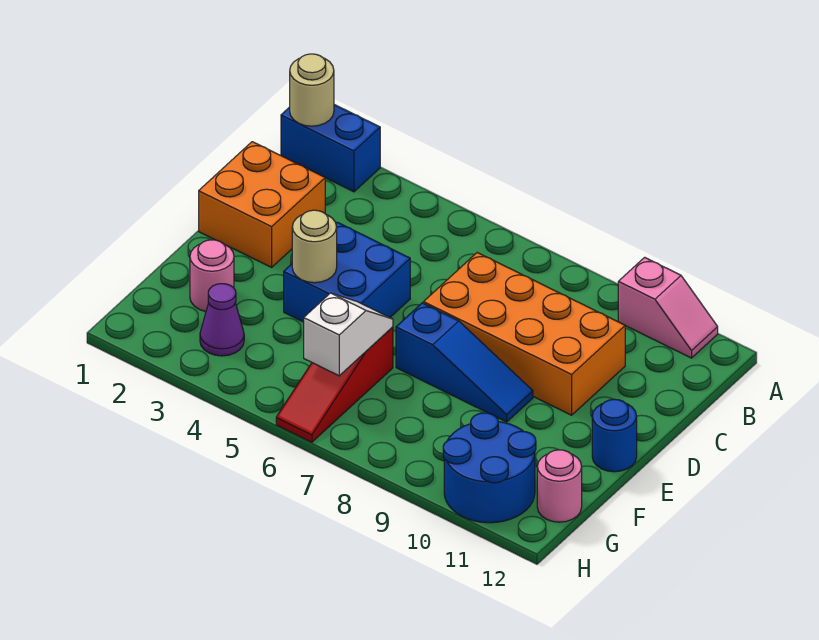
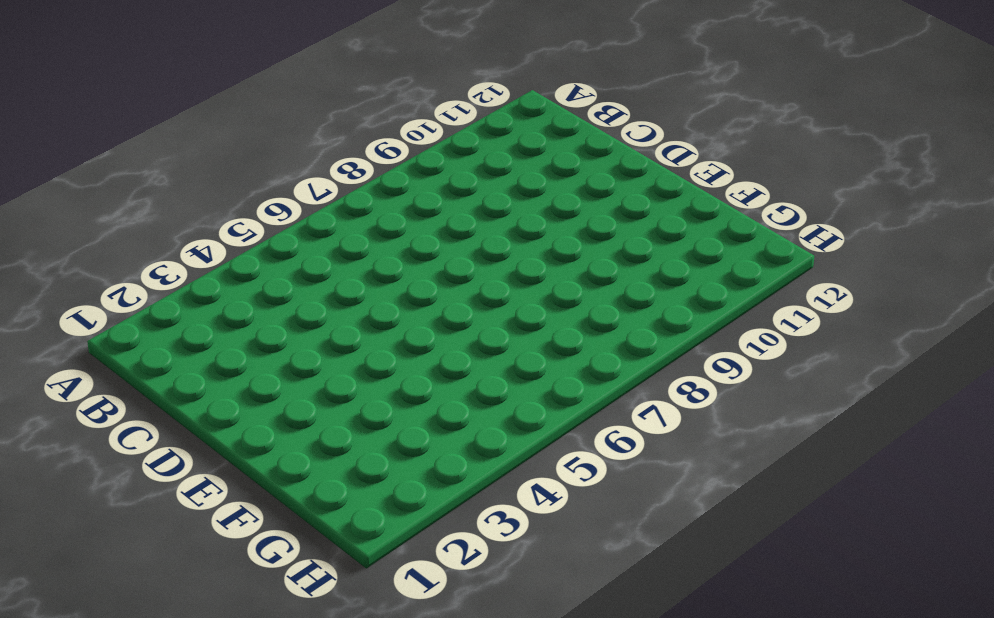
none -> blue brick A1:A2 level 1
none -> pink slope A10:A11 level 1 top 10
none -> orange brick C1:D2 level 1

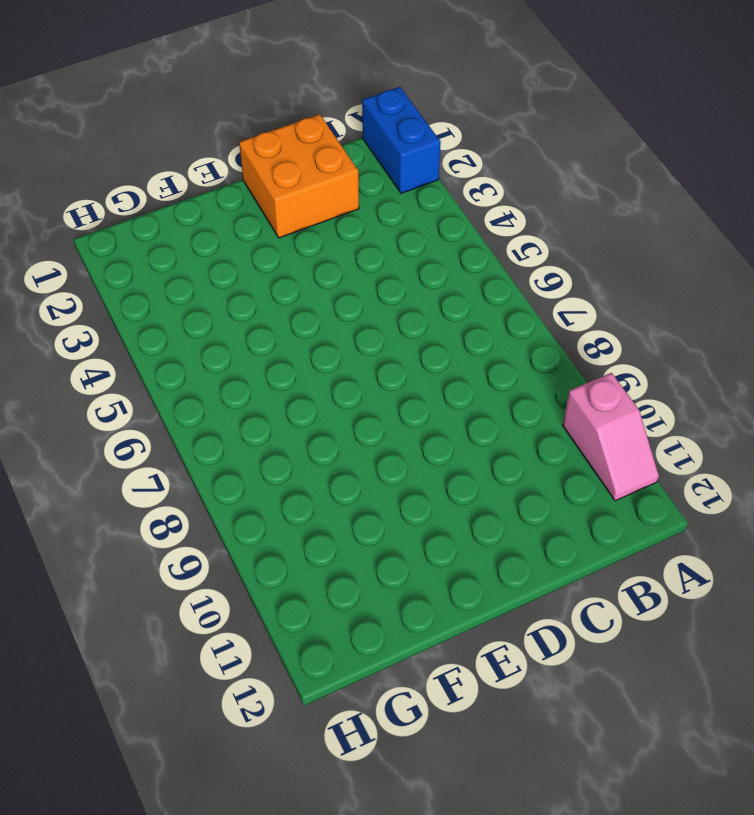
none -> orange brick C7:D10 level 1
none -> blue brick D4:E5 level 1
none -> blue slope E7:E9 level 1 top 7

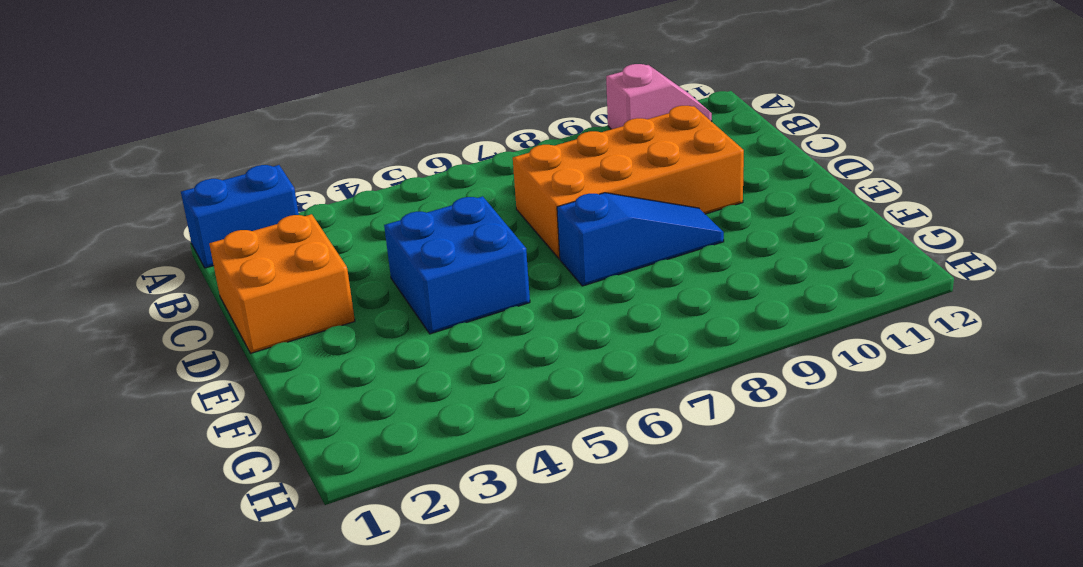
none -> blue round brick E12 level 1
none -> pink round brick F2 level 1
none -> red slope F6:H6 level 1 top F

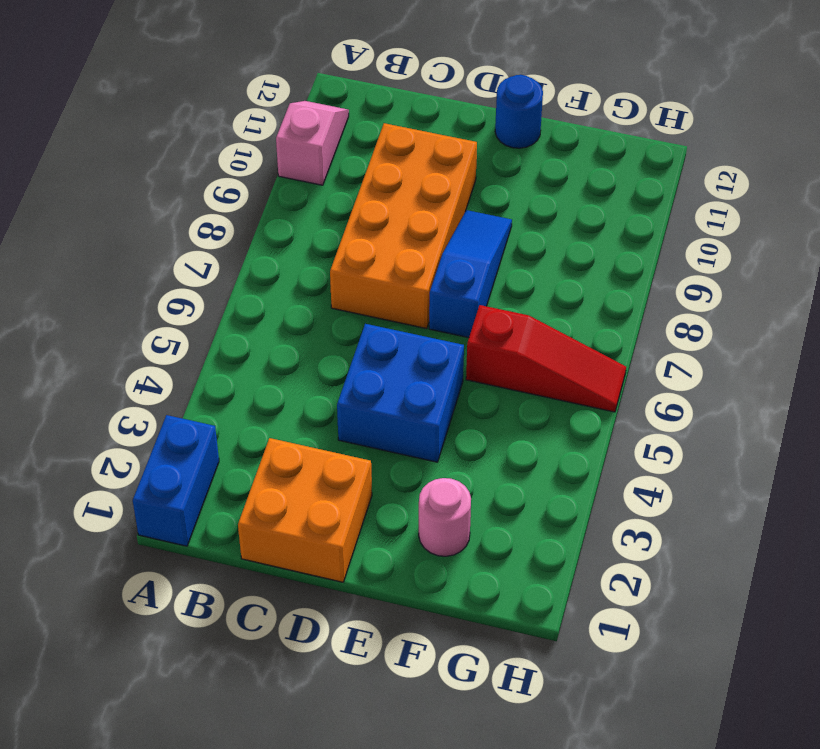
none -> purple cone G3 level 1
none -> blue round brick G10:H11 level 1
none -> pink round brick G12 level 1

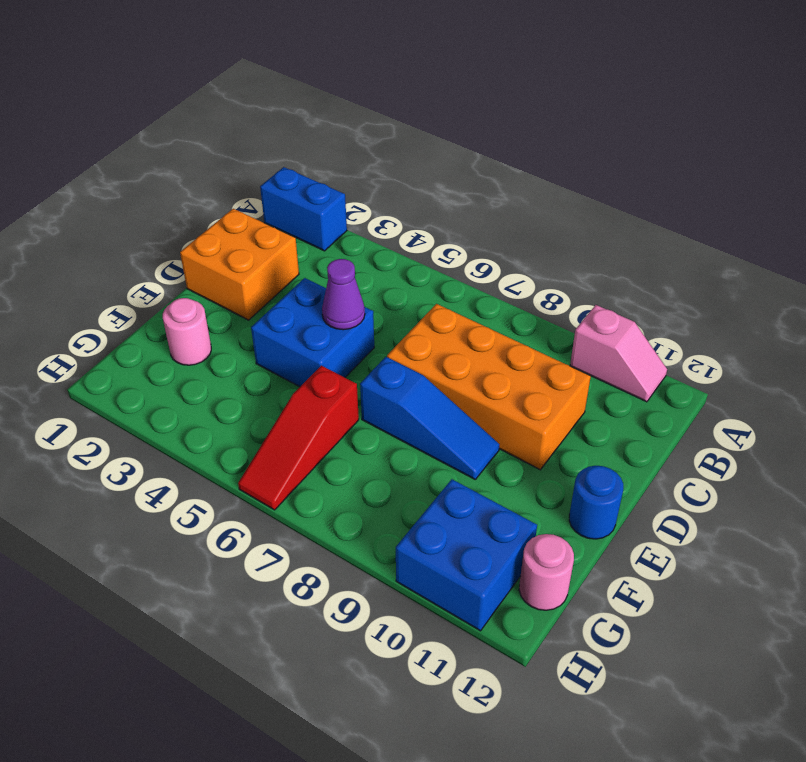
purple cone D5 level 2 -> purple cone G3 level 1
blue brick G10:H11 level 1 -> blue round brick G10:H11 level 1
none -> tan round brick A1 level 2
none -> tan round brick E4 level 2
none -> white slope F6:G6 level 2 top G

